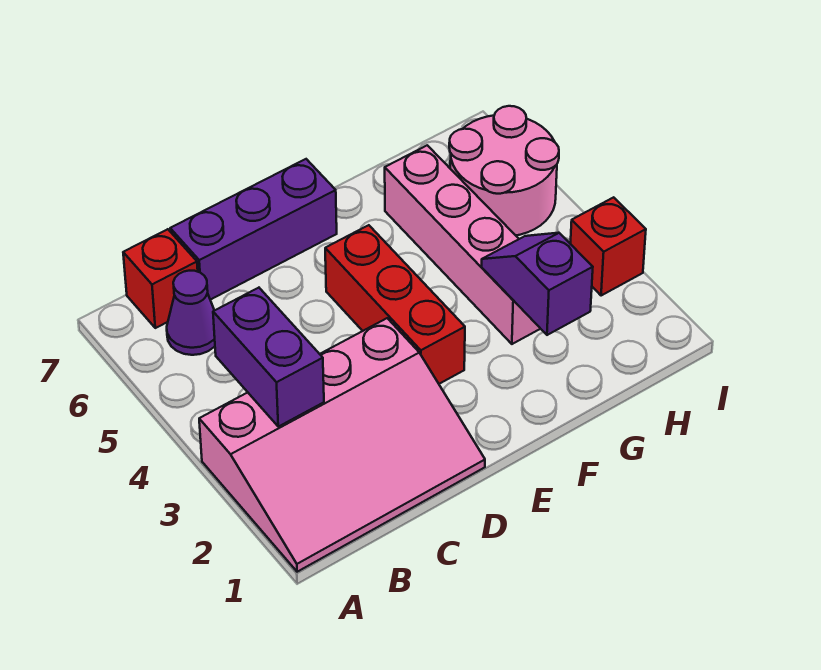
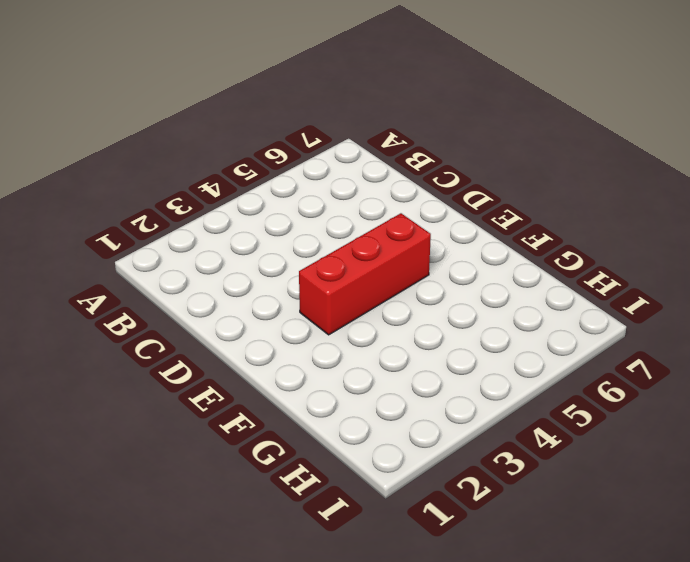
none -> pink slope A1:D3 level 1 top 3
none -> purple cone B6 level 1

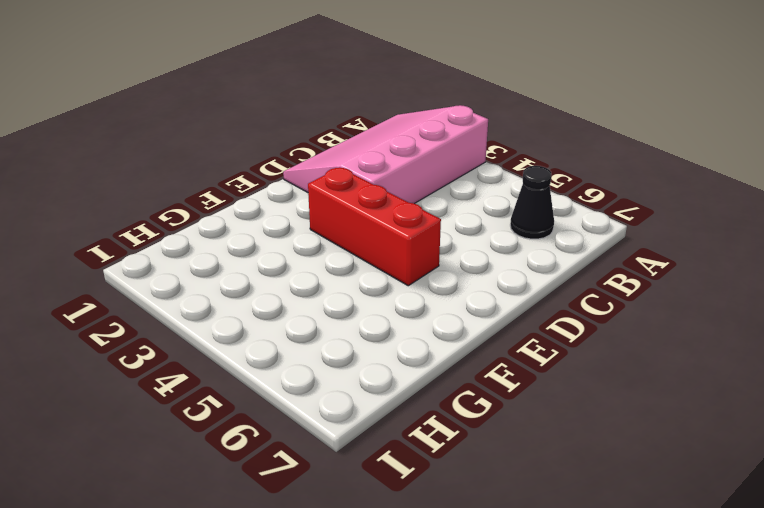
black cone B6 level 1 -> purple cone B6 level 1
none -> red brick B7 level 1
none -> purple brick C7:E7 level 1

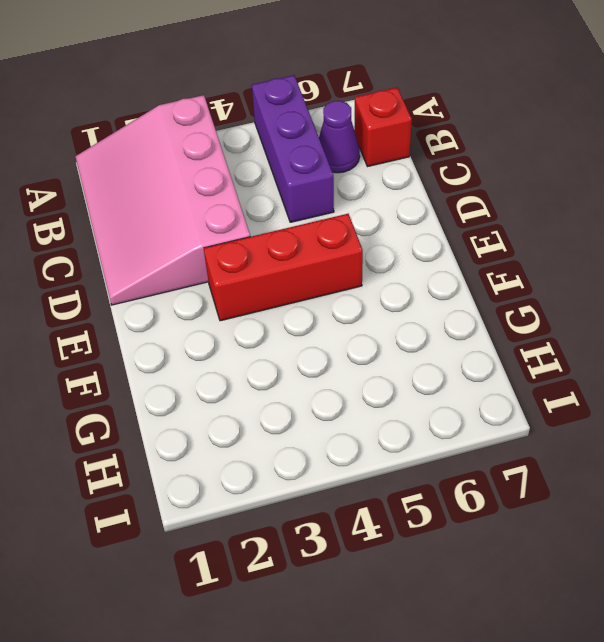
purple brick A5:C5 level 1 -> purple brick C7:E7 level 1
none -> pink brick G3:G6 level 1
none -> pink round brick H5:I6 level 1

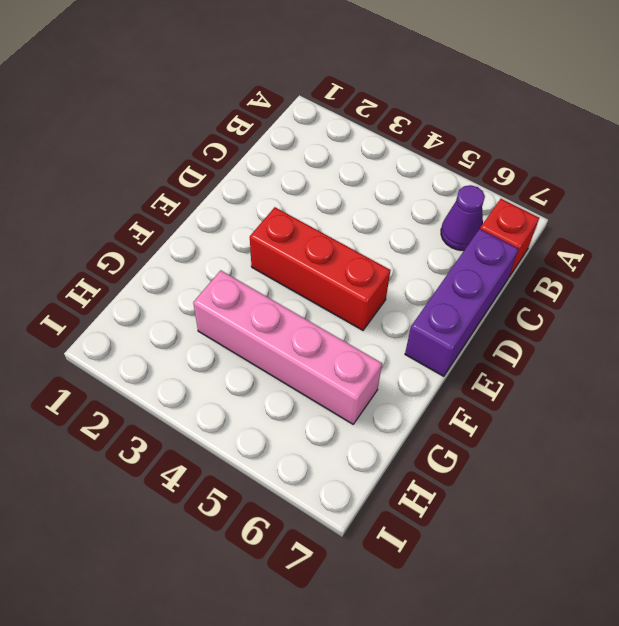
none -> pink slope A1:D3 level 1 top 3
none -> pink round brick H5:I6 level 1

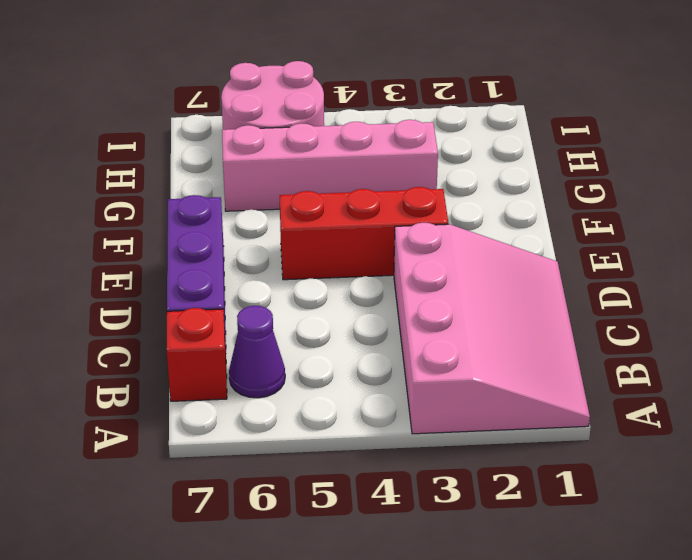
none -> red brick I3 level 1
none -> purple brick B3:B4 level 2

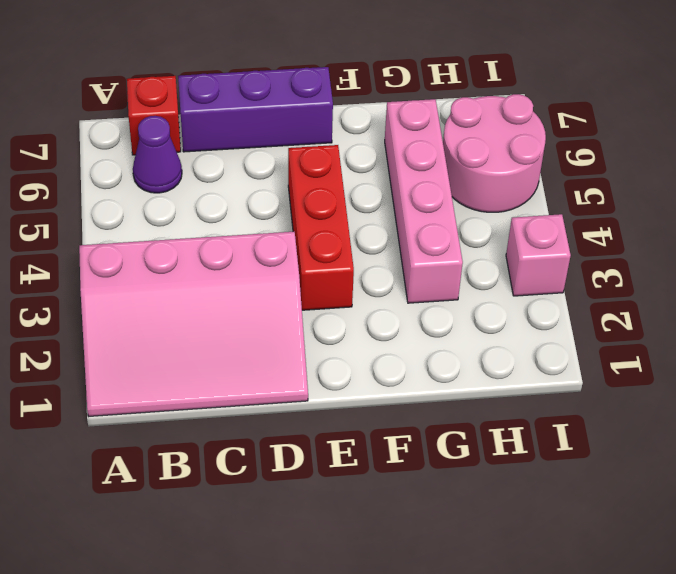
pink brick I3 level 1 -> red brick I3 level 1
none -> purple brick B3:B4 level 2
none -> purple slope G2:G3 level 2 top 2

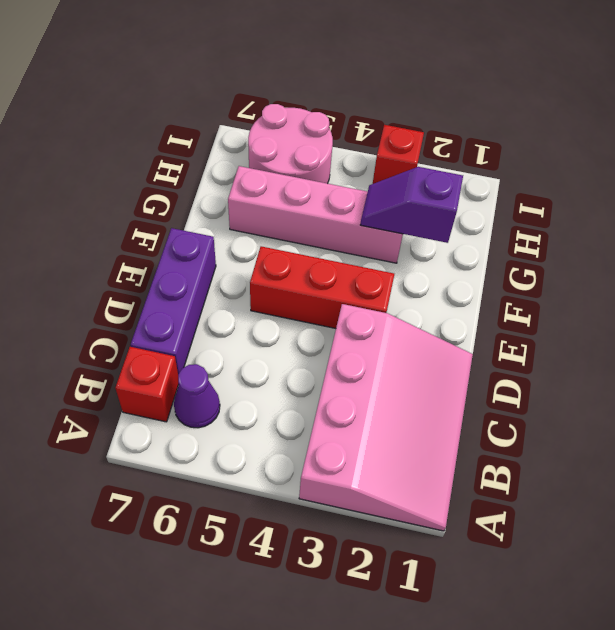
none -> purple brick B3:B4 level 2

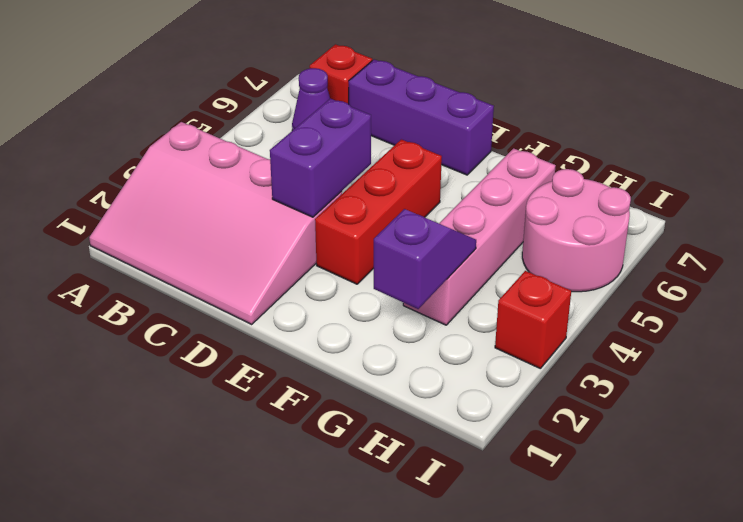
purple brick D3:D4 level 2 -> purple brick B3:B4 level 2

